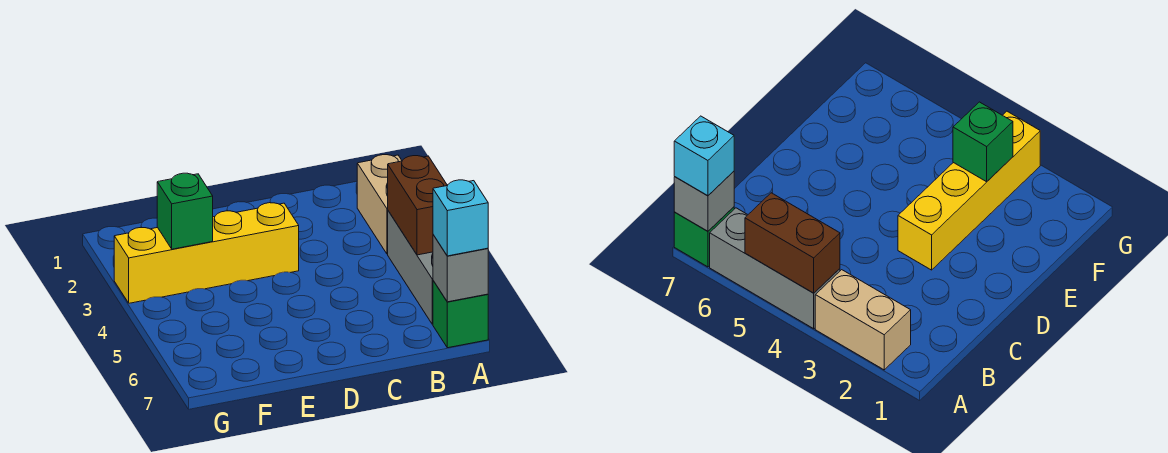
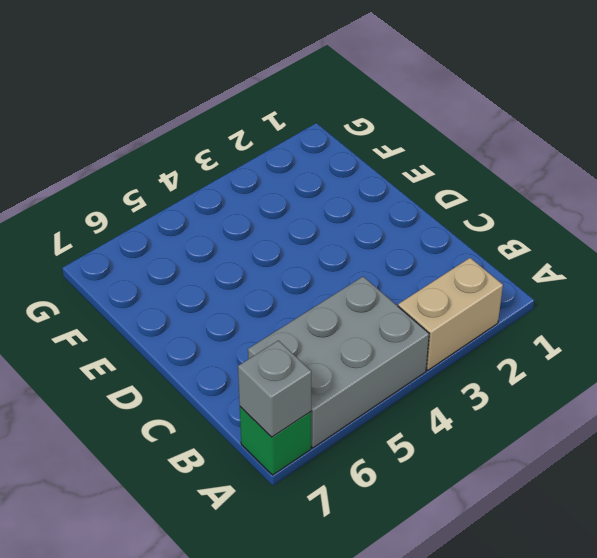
grey brick A4:B6 level 1 -> grey brick A4:A6 level 1
none -> yellow brick D3:G3 level 1
none -> brown brick A4:A5 level 2

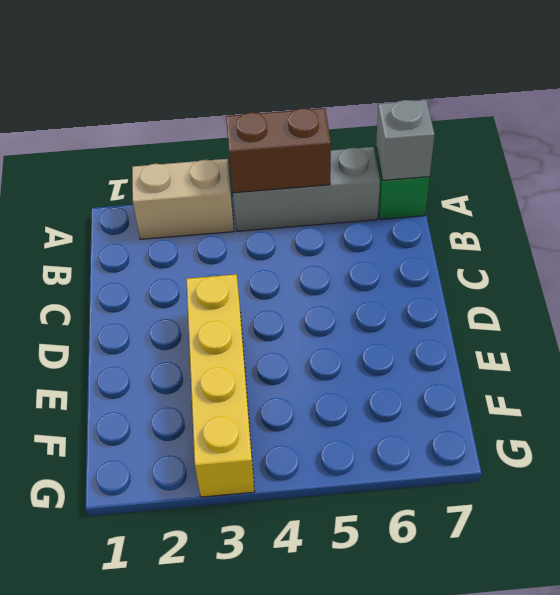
none -> green brick F3 level 2
none -> cyan brick A7 level 3

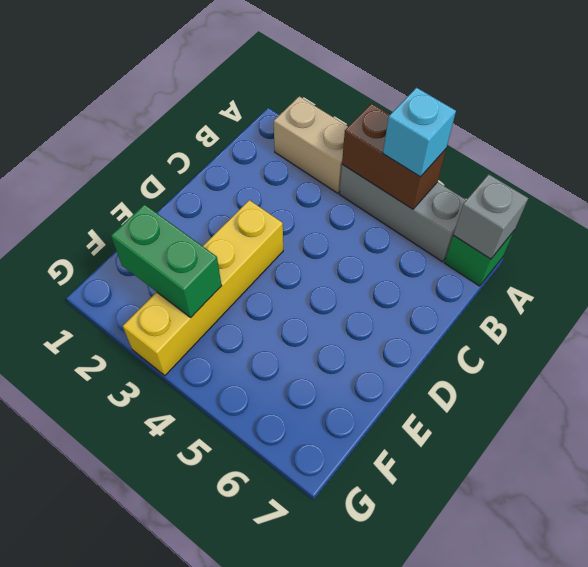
cyan brick A5 level 3 -> cyan brick A7 level 3
green brick F2:F3 level 2 -> green brick F3 level 2

